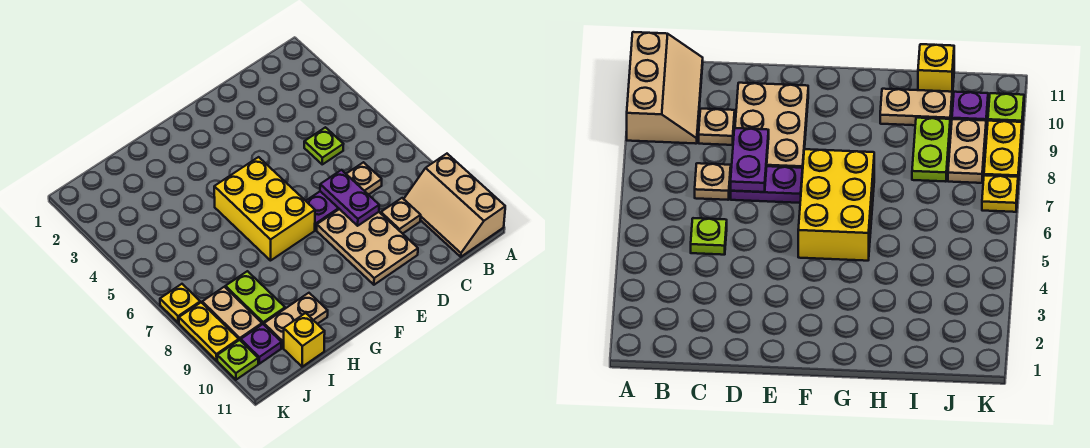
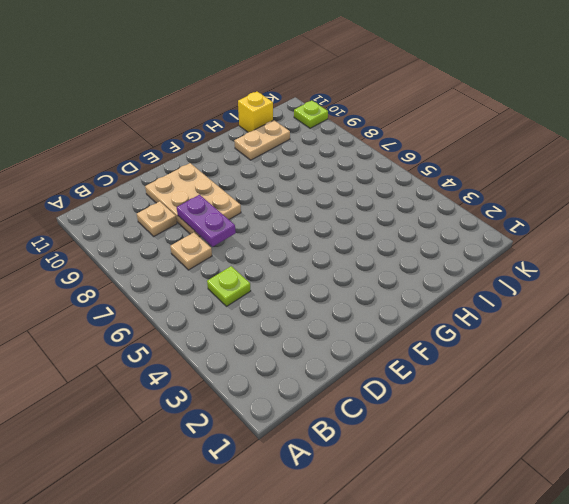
none -> tan slope A9:B11 level 1 top A
none -> purple plate D7:E7 level 1
none -> yellow brick F5:G7 level 1

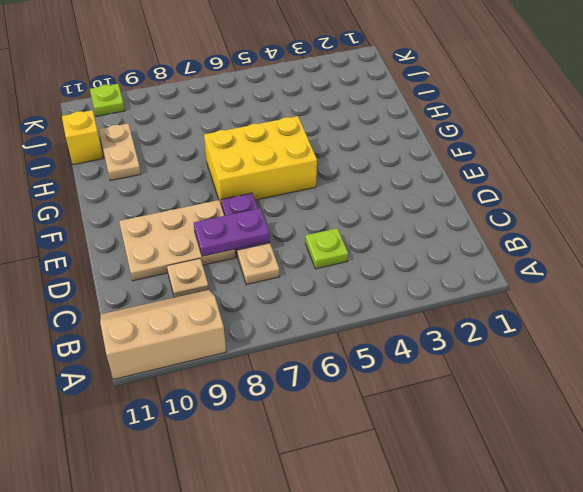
none -> lime plate I8:I9 level 1
none -> tan plate J8:J9 level 1
none -> purple plate J10 level 1

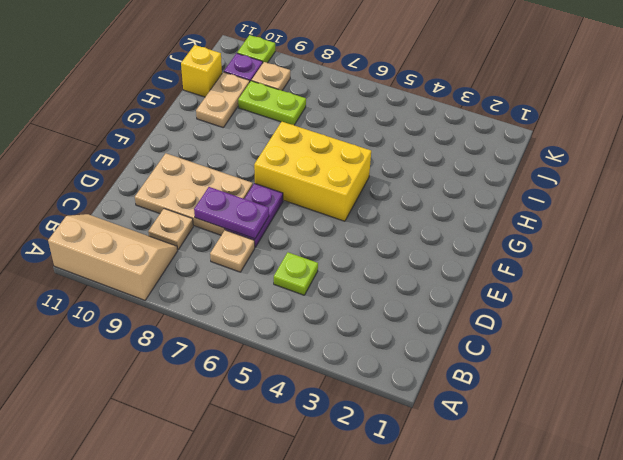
tan plate J9 level 1 -> tan plate J8:J9 level 1
none -> yellow plate K7 level 1
none -> yellow plate K8:K9 level 1

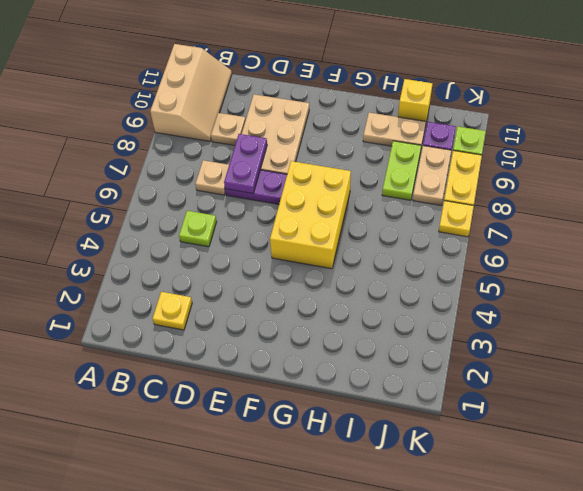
yellow plate C2 level 1 -> none

